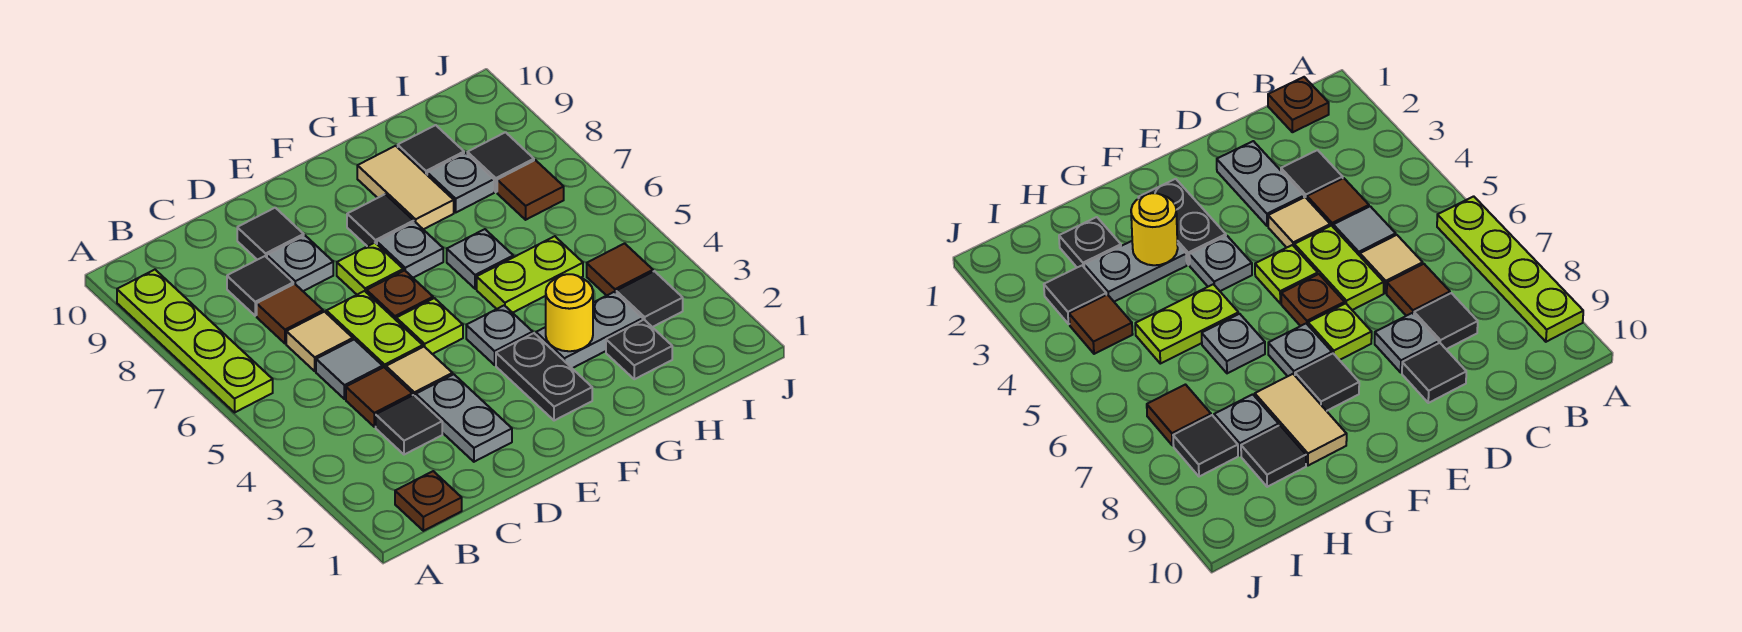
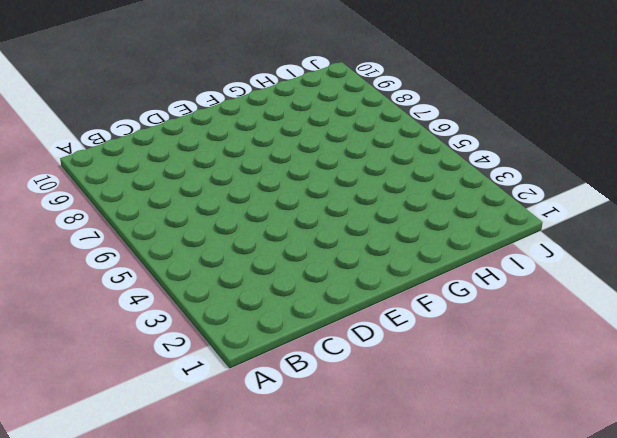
none -> lime plate A6:A9 level 1
none -> brown plate B1 level 1
none -> black tile C3 level 1
none -> brown tile C4 level 1

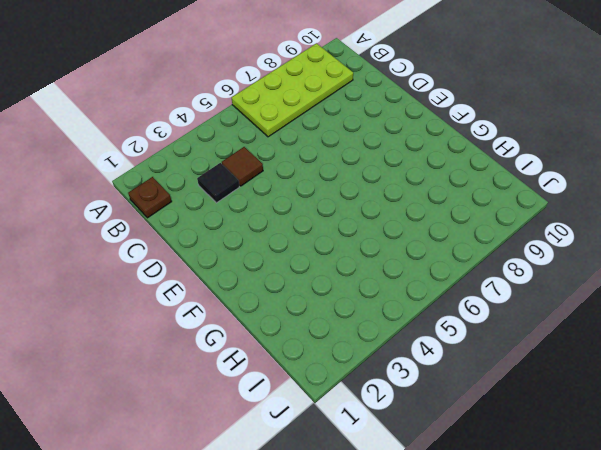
lime plate A6:B9 level 1 -> lime plate A6:A9 level 1
none -> grey tile C5 level 1
none -> tan tile C6 level 1
none -> brown tile C7 level 1
none -> black tile C8 level 1

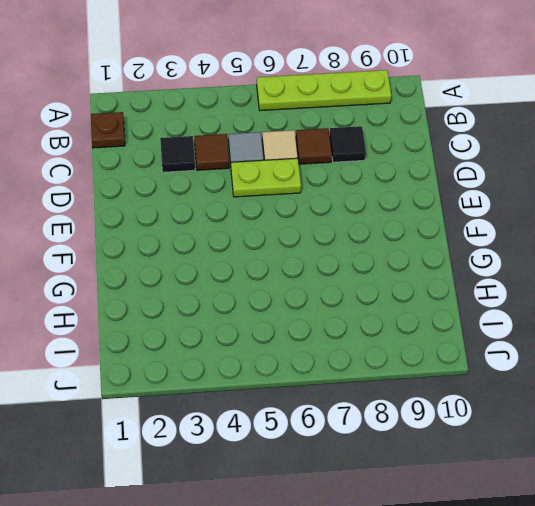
none -> grey plate D2:D3 level 1
none -> tan tile D4 level 1
none -> grey plate D8 level 1
none -> black tile D9 level 1

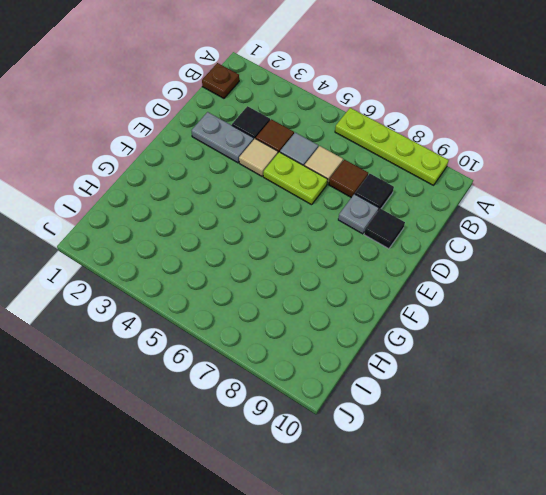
none -> lime plate E5 level 1
none -> brown plate E6 level 1
none -> lime plate E7 level 1
none -> black plate F2:F3 level 1

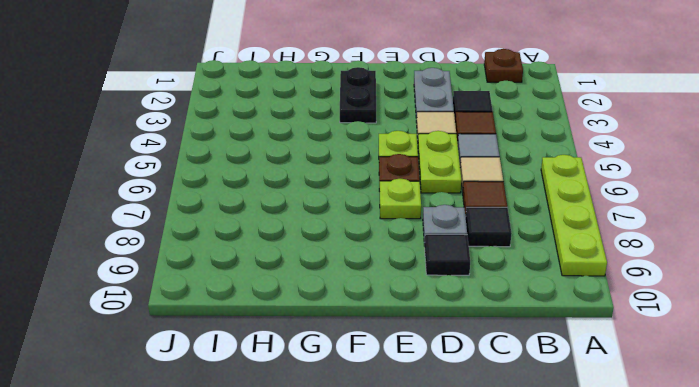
none -> grey plate F4 level 1
none -> grey plate F7 level 1
none -> black tile F8 level 1
none -> grey plate G3:H3 level 1

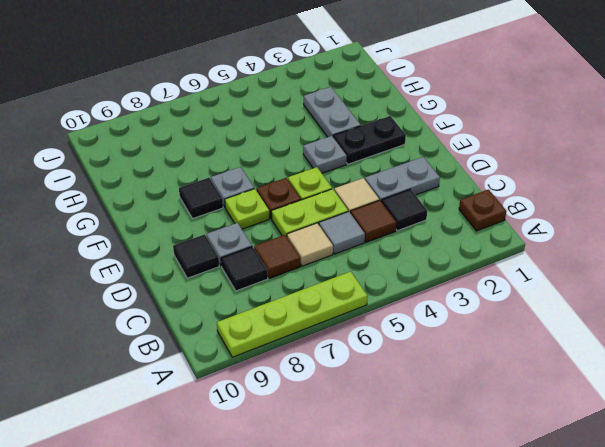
none -> lime plate G5:H5 level 1
none -> grey plate G6 level 1
none -> tan tile G8:G9 level 1
none -> black plate H2 level 1

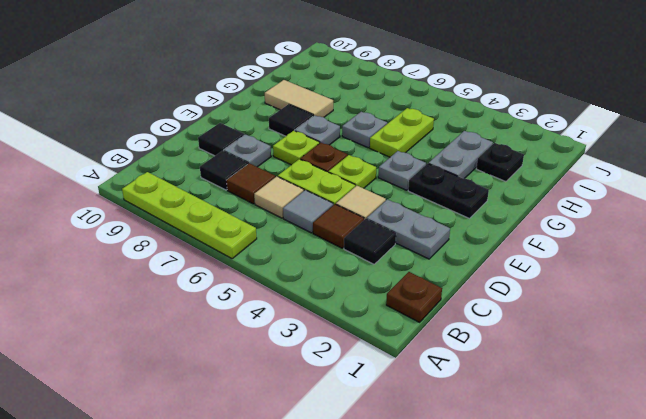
none -> grey plate H8 level 1
none -> black tile H9 level 1
none -> black tile I3 level 1
none -> brown tile I4 level 1

